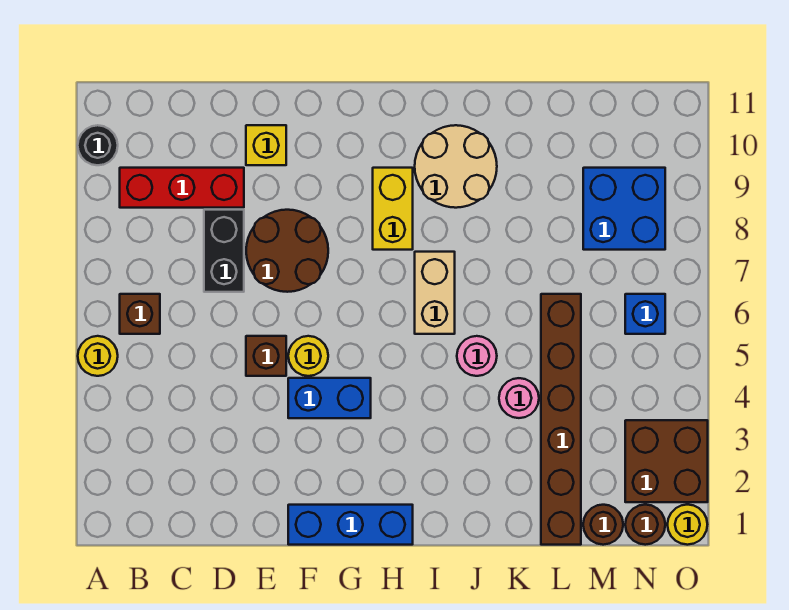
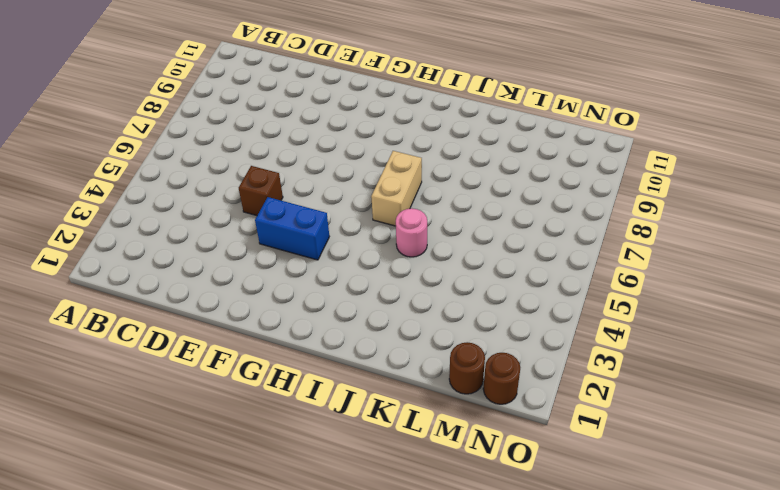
none -> yellow round brick A5 level 1
none -> black round brick A10 level 1
none -> brown brick B6 level 1

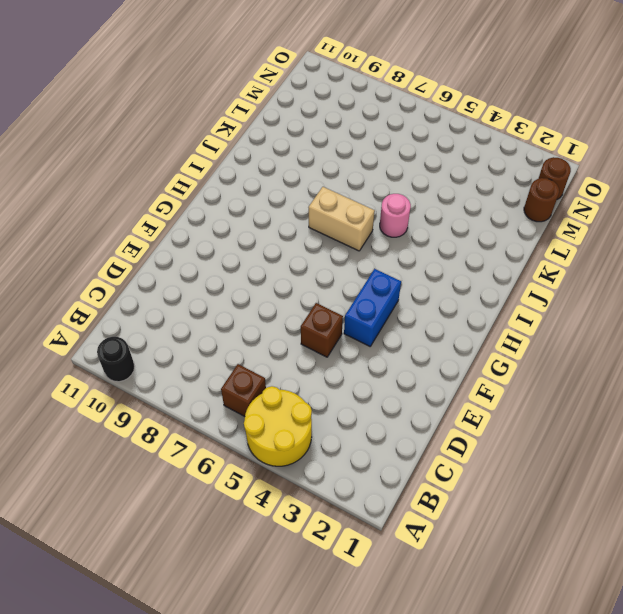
yellow round brick A4:B5 level 1 -> yellow round brick A5 level 1
none -> red brick B9:D9 level 1
none -> black brick D7:D8 level 1
none -> brown round brick E7:F8 level 1

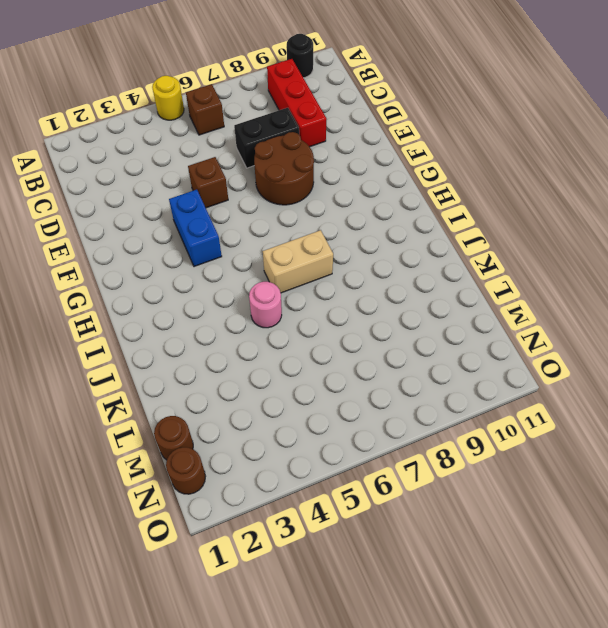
none -> yellow brick E10 level 1
none -> blue brick F1:H1 level 1
none -> yellow round brick F5 level 1

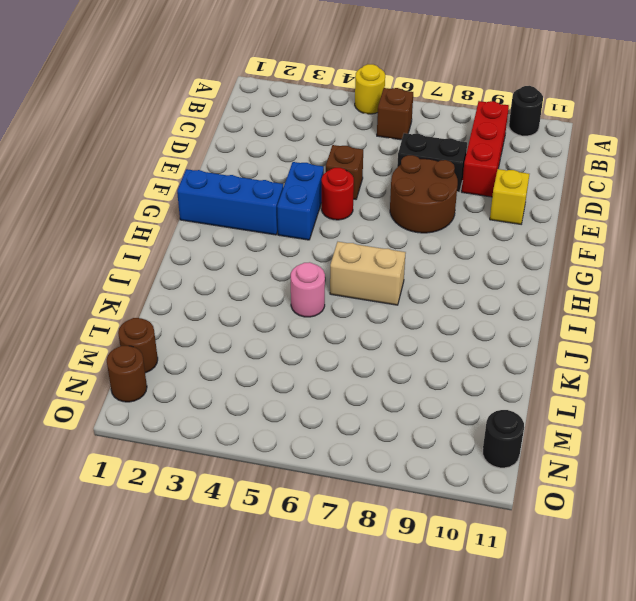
red round brick F5 level 1 -> yellow round brick F5 level 1
blue brick G1:G3 level 1 -> blue brick F1:H1 level 1
black round brick N11 level 1 -> none
none -> yellow brick H8:H9 level 1
none -> tan round brick I9:J10 level 1
none -> pink round brick K4 level 1

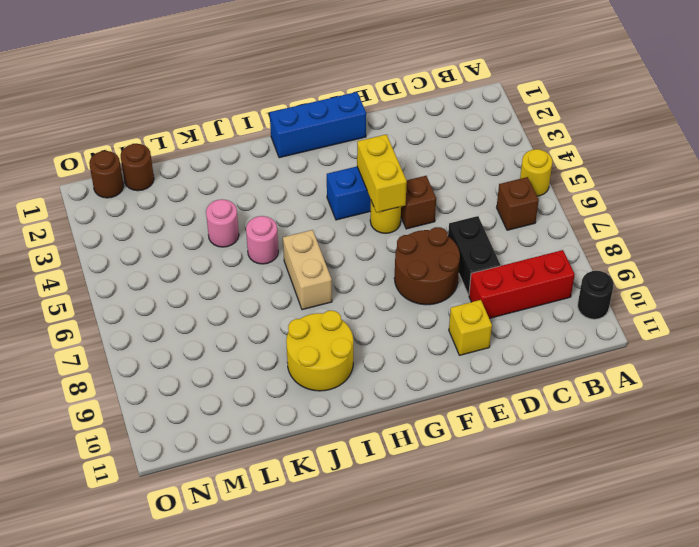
yellow brick F4:F5 level 2 -> yellow brick H8:H9 level 1
yellow round brick I9:J10 level 1 -> tan round brick I9:J10 level 1
none -> brown brick L1:L6 level 1
none -> blue brick M8:N9 level 1
none -> brown brick N2:O3 level 1

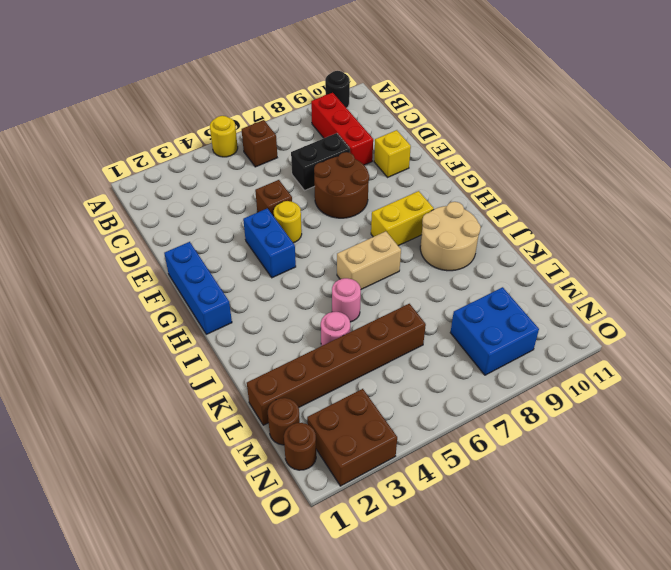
none -> blue brick N6 level 1
none -> yellow round brick O1 level 1

